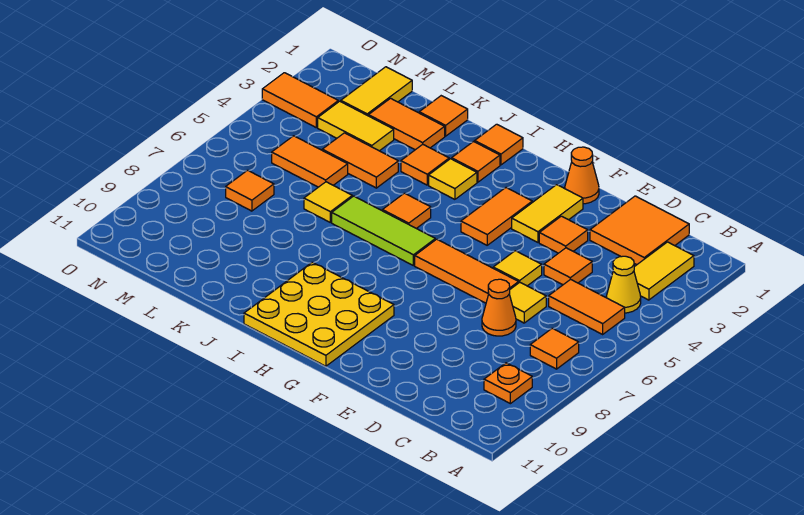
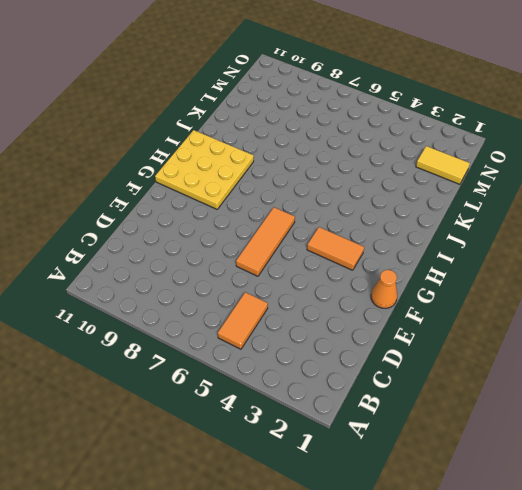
none -> yellow tile B2:B3 level 1
none -> yellow cone B4 level 1
none -> orange tile B7 level 1
none -> orange plate B9 level 1

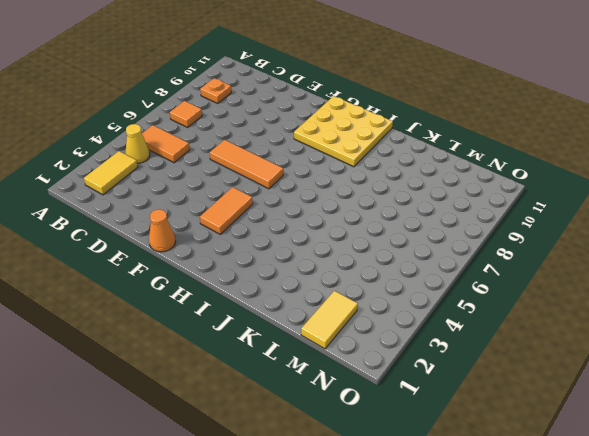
none -> orange tile C1:D2 level 1
none -> orange tile D4 level 1
none -> yellow tile D6 level 1
none -> orange cone D7 level 1

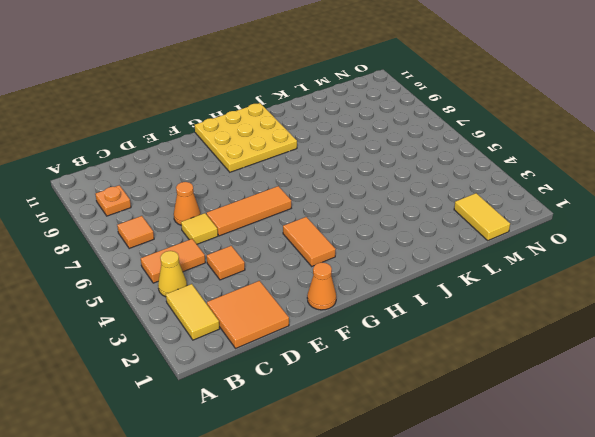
none -> orange tile E3 level 1
none -> yellow tile E5 level 1
none -> yellow tile F2:F3 level 1
none -> lime tile H6:J6 level 1

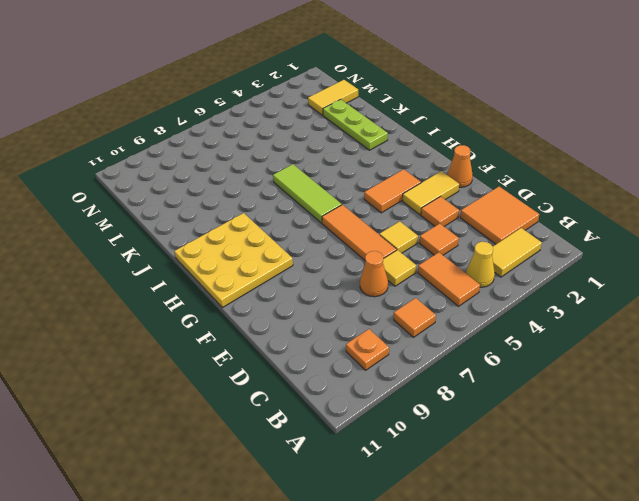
lime plate J2:L2 level 1 -> orange tile K2:L2 level 1
none -> orange tile I1 level 1
none -> orange tile I2 level 1
none -> yellow tile I3 level 1
none -> orange tile I5 level 1

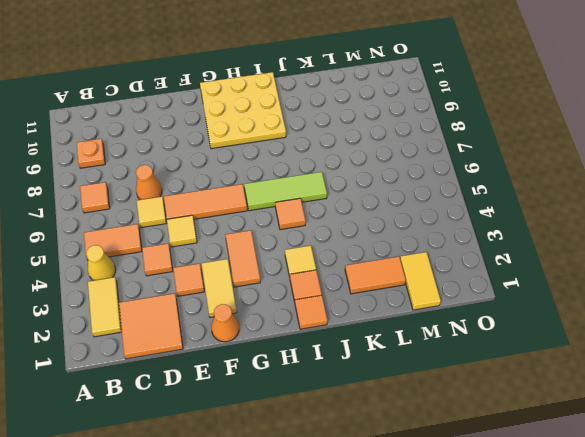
none -> orange tile J3 level 1
none -> orange tile K1 level 1
none -> orange tile K4:L4 level 1
none -> yellow tile K6 level 1

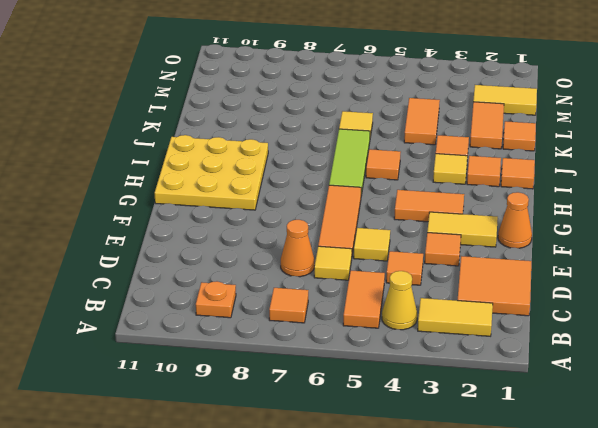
none -> yellow tile L3:M3 level 1
none -> orange tile L5:M5 level 1
none -> orange tile M7 level 1
none -> orange tile N3:O3 level 1

